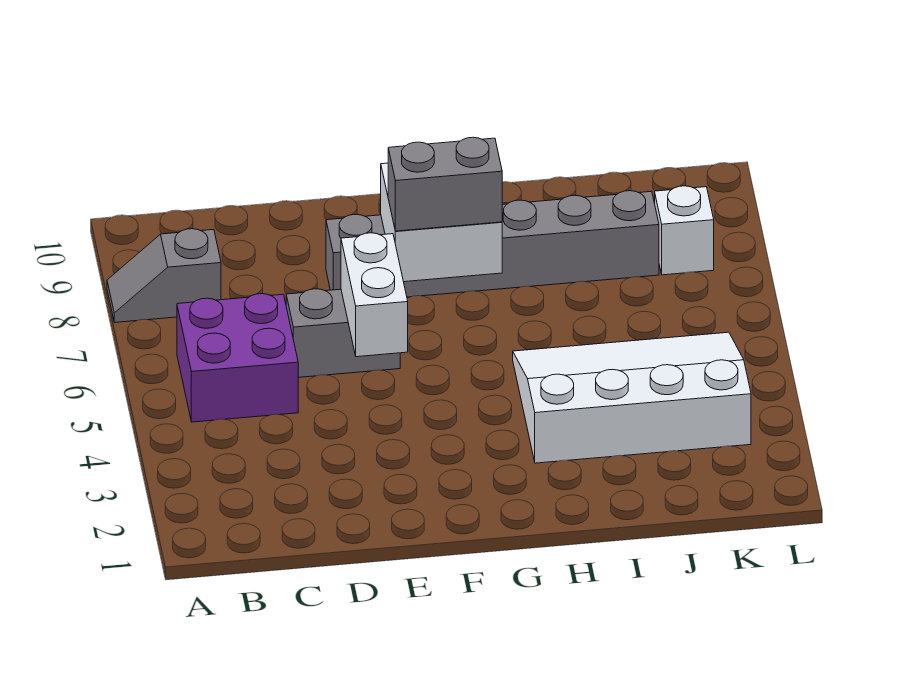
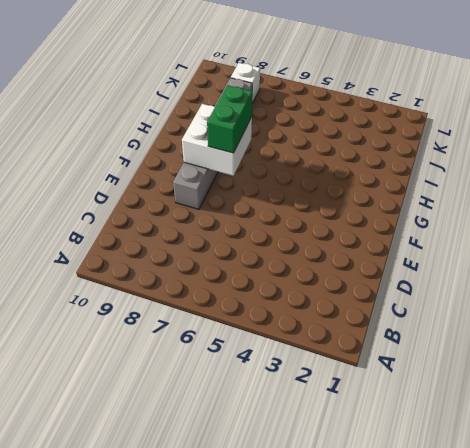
green brick F7:G7 level 3 -> grey brick F7:G7 level 3
none -> grey slope A8:B8 level 1 top B
none -> purple brick B5:C6 level 1

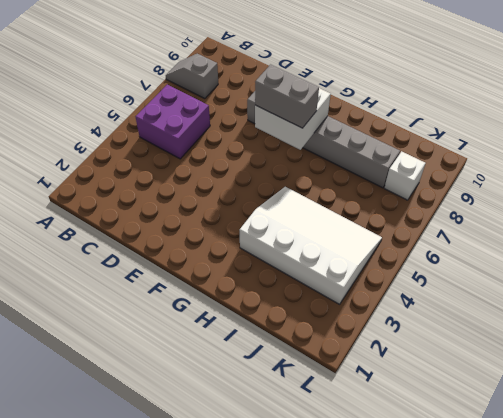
none -> grey brick D6:E6 level 1
none -> white brick E5:E6 level 2

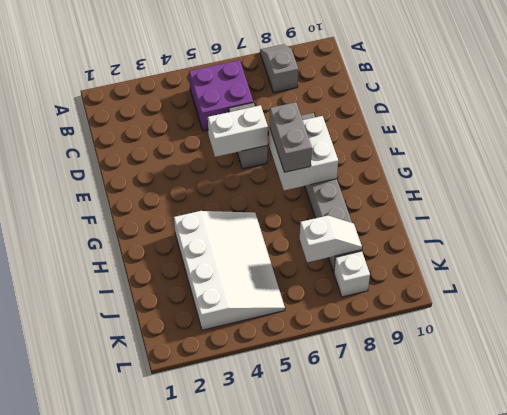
white slope J7:J8 level 2 top 7 -> none

